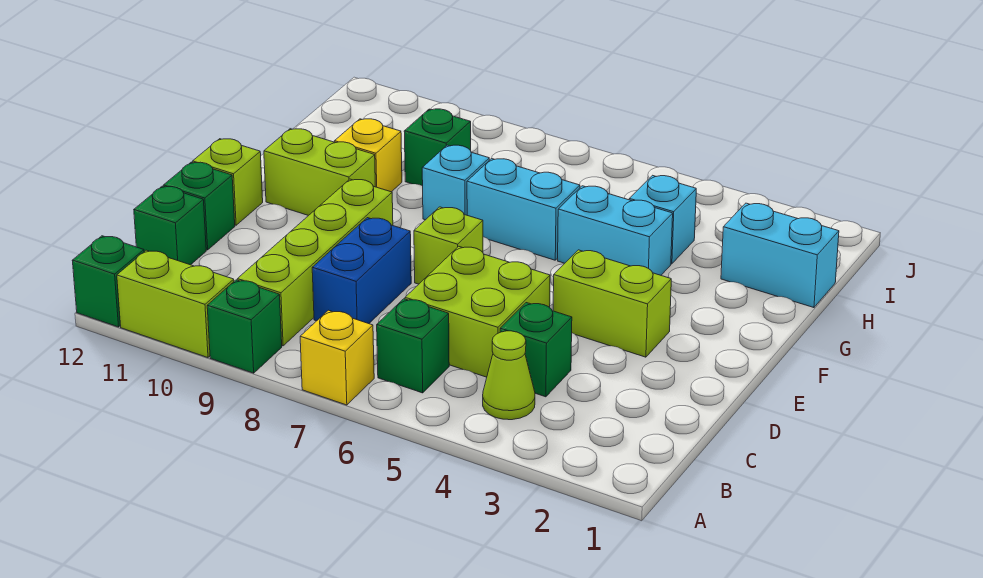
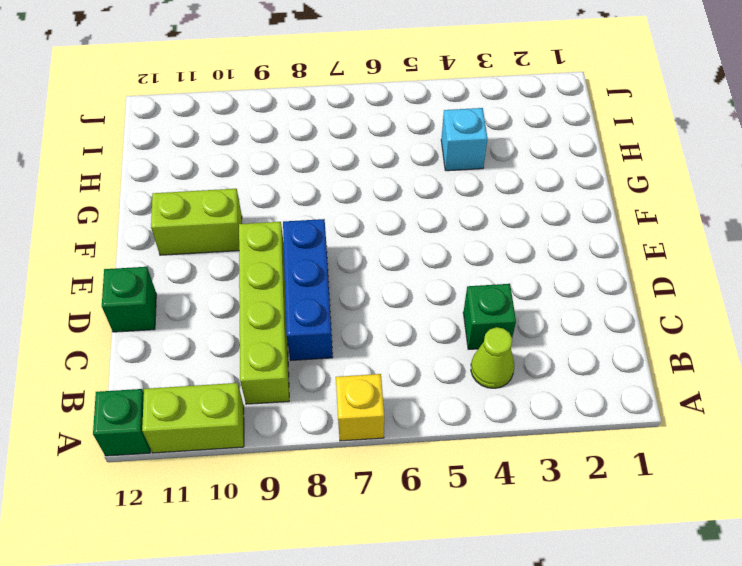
blue brick C8:E8 level 1 -> blue brick C8:D8 level 1
none -> green brick A9 level 1
none -> green brick B6 level 1
none -> lime brick C5:D6 level 1

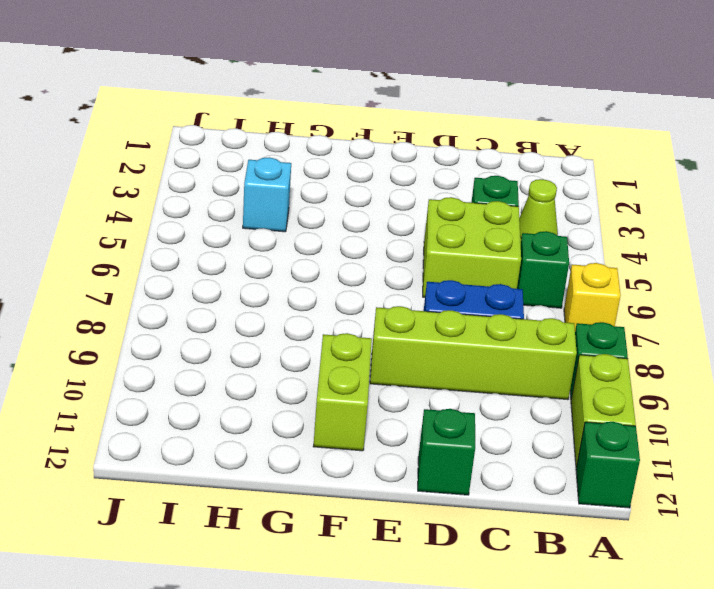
none -> green brick C12 level 1
none -> lime brick E3:E4 level 1
none -> lime brick E7 level 1

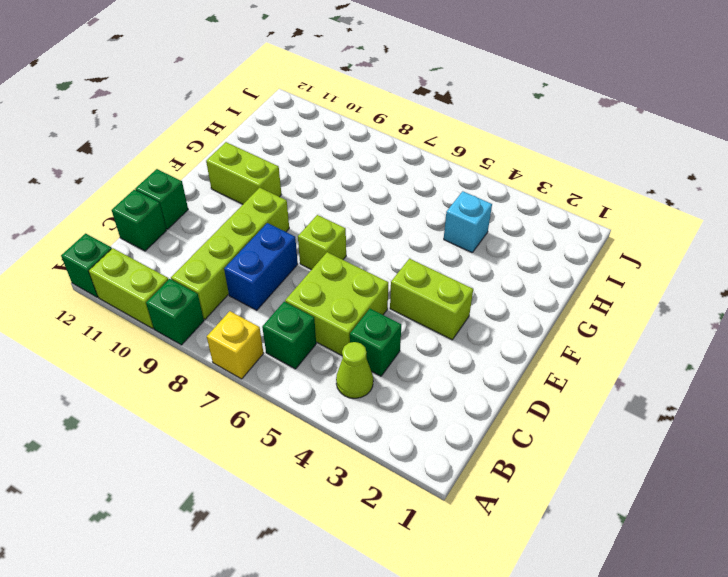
none -> lime brick E12 level 1
none -> cyan brick G4:G5 level 1
none -> cyan brick G6:G7 level 1

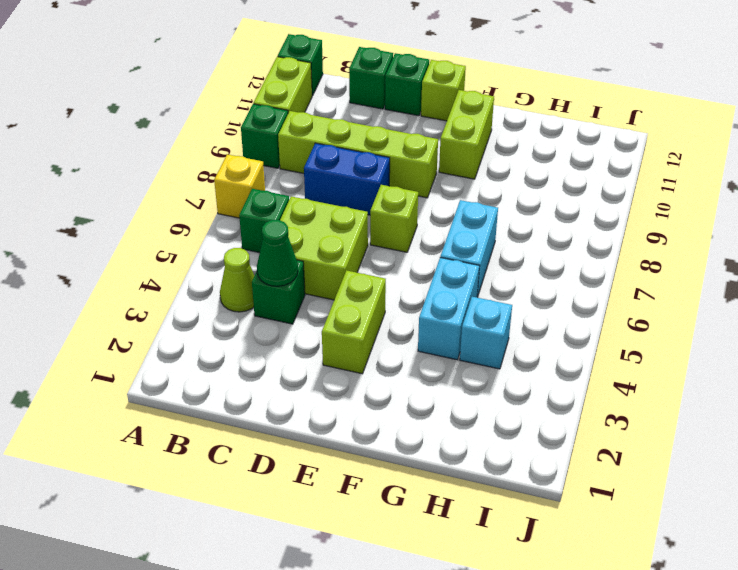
green cone C4 level 2 -> none
none -> cyan brick G8 level 1
none -> yellow brick G10 level 1
none -> cyan brick H1:H2 level 1

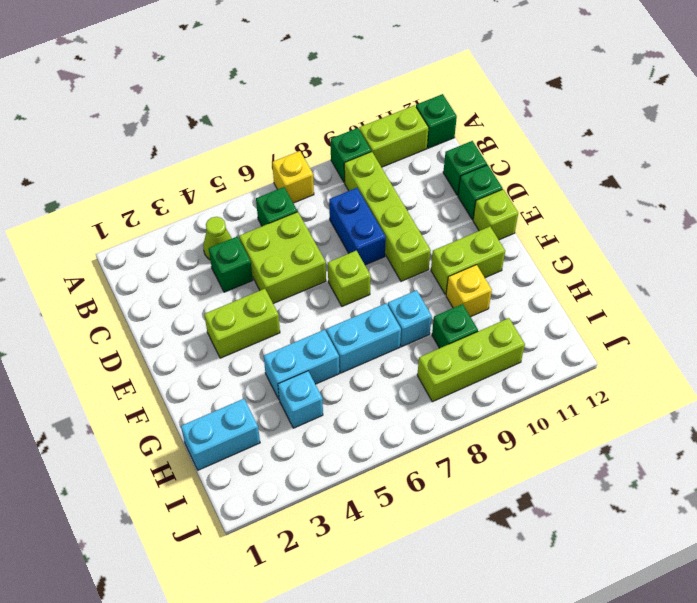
lime brick I8:I10 level 1 -> none

